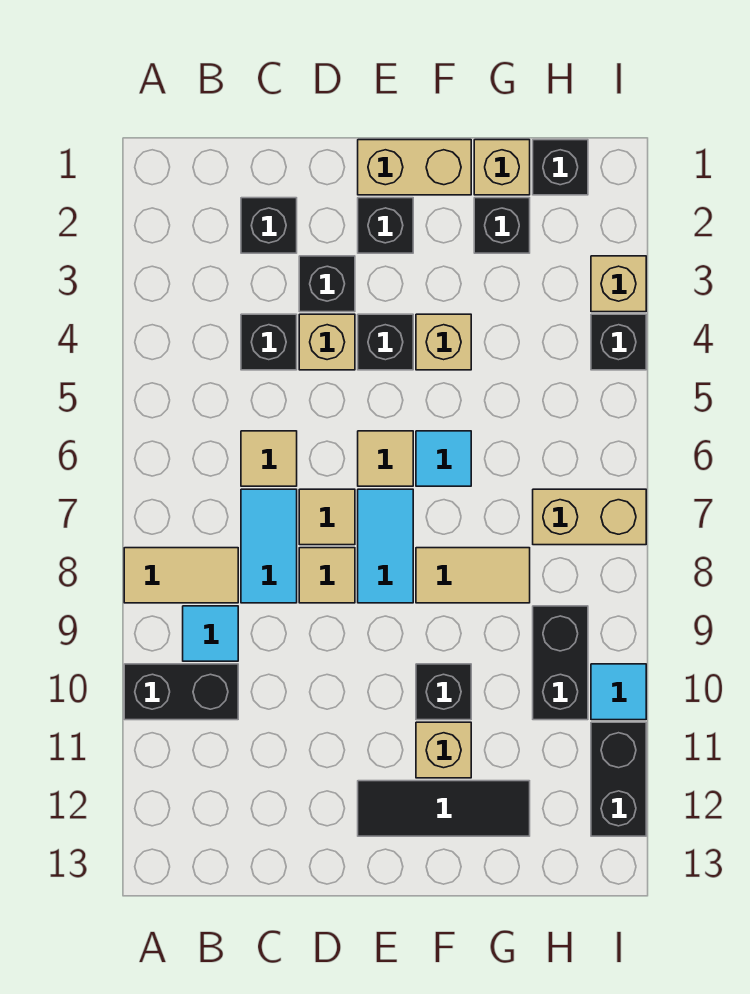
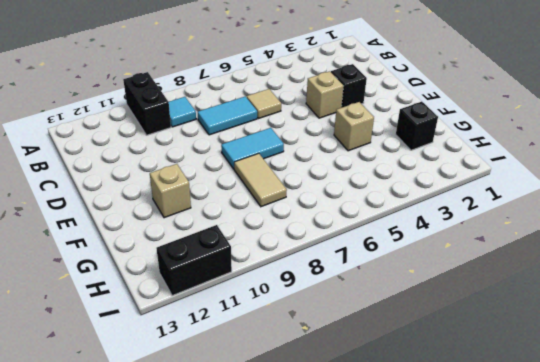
none -> tan tile A8:B8 level 1
none -> black brick C2 level 1
none -> black brick C4 level 1
none -> tan tile D7 level 1

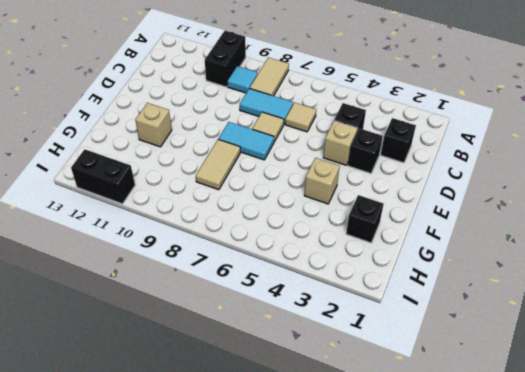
none -> tan tile D8 level 1
none -> tan brick E1:F1 level 1
none -> black brick E2 level 1
none -> black brick E4 level 1

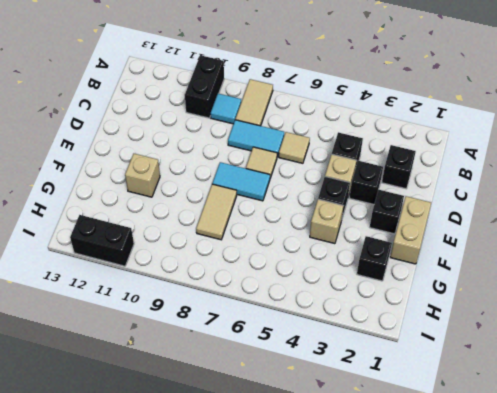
none -> tan tile D8 level 1
none -> tan tile E6 level 1
none -> black tile E12:G12 level 1
none -> cyan tile F6 level 1

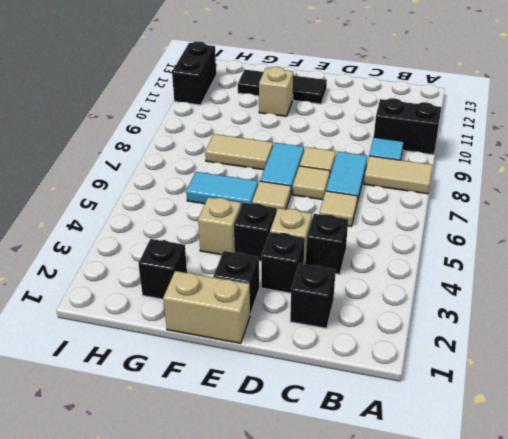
cyan tile F6:G6 level 1 -> cyan tile F6 level 1
none -> black brick F10 level 1
none -> tan brick G1 level 1
none -> black brick H1 level 1
none -> tan brick H7:I7 level 1

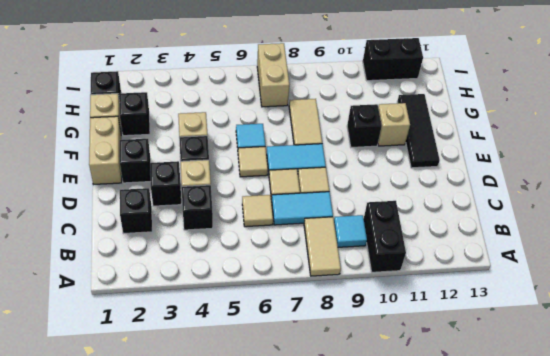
none -> black brick H9:H10 level 1
none -> tan brick I3 level 1
none -> black brick I4 level 1
none -> cyan tile I10 level 1

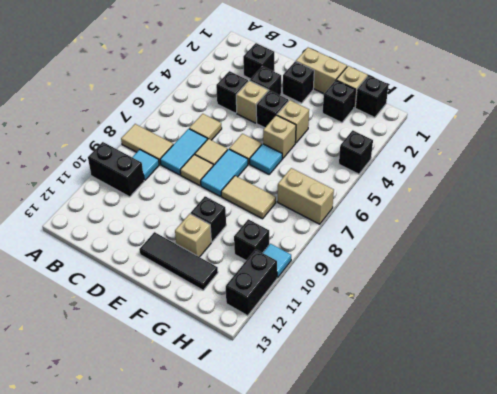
tan brick F5 level 1 -> tan brick I3 level 1
black brick H10 level 1 -> black brick H9:H10 level 1

